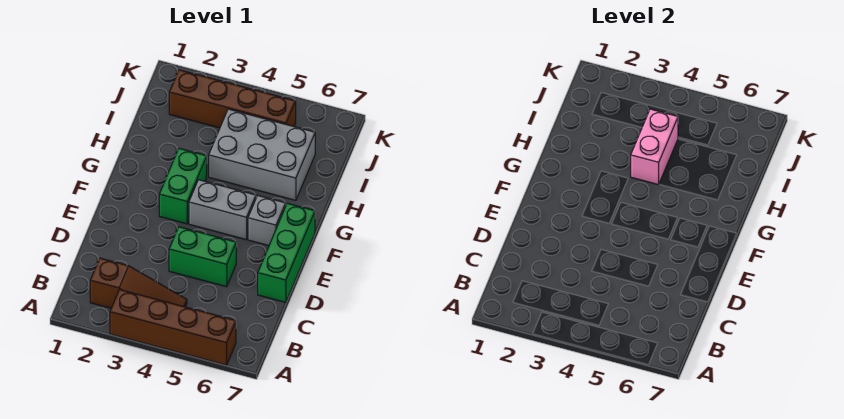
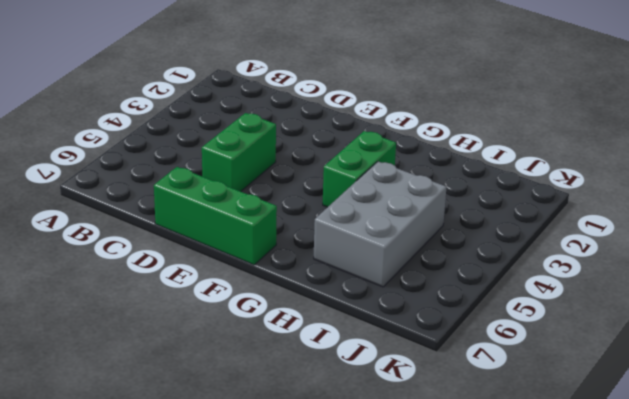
green brick G3:G4 level 1 -> green brick F3:G3 level 1
none -> brown brick A3:A6 level 1
none -> brown slope B2:B4 level 1 top 2

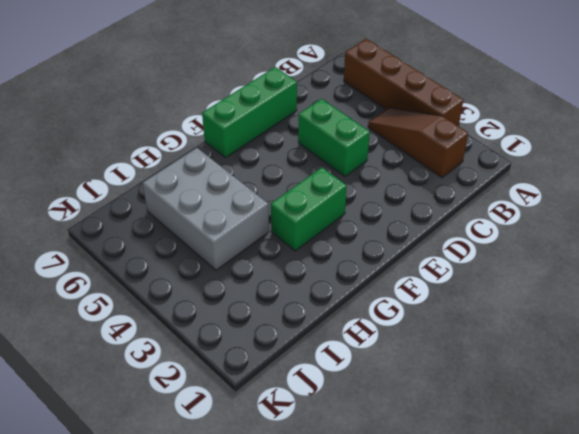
none -> grey brick F4:F5 level 1
none -> grey brick F6 level 1

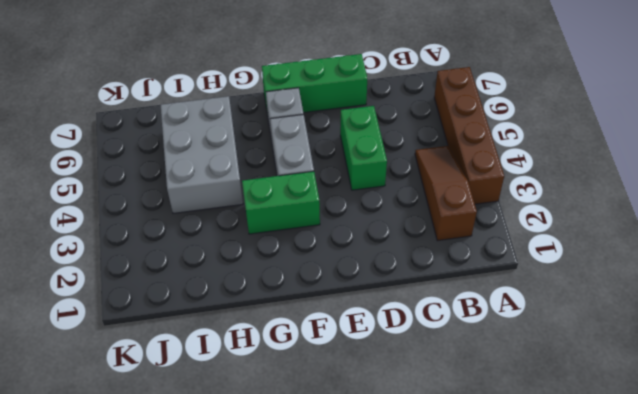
none -> brown brick J2:J5 level 1
none -> pink brick H4:I4 level 2

